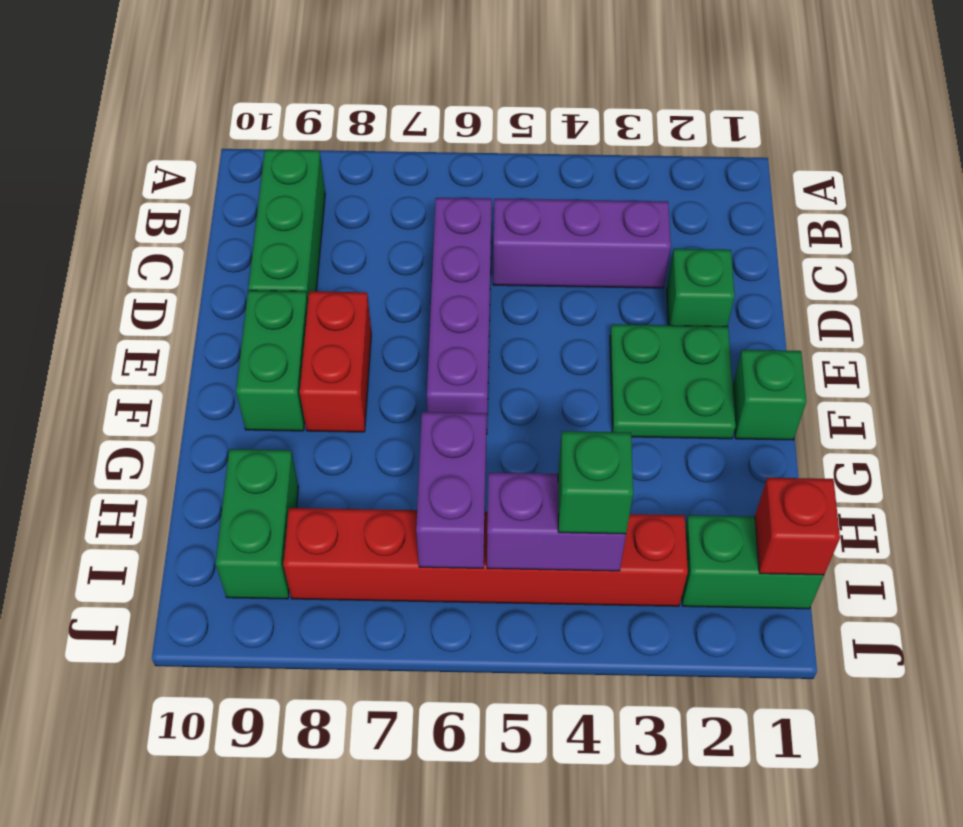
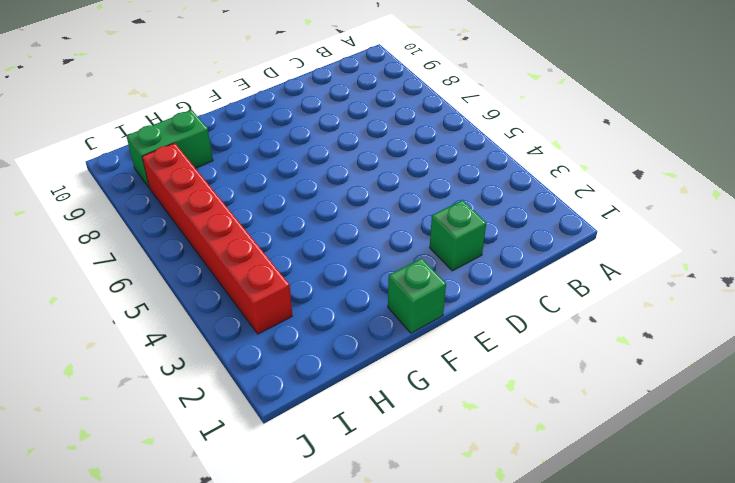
none -> green brick B9:D9 level 1
none -> purple brick C3:C5 level 1
none -> purple brick C6:F6 level 1

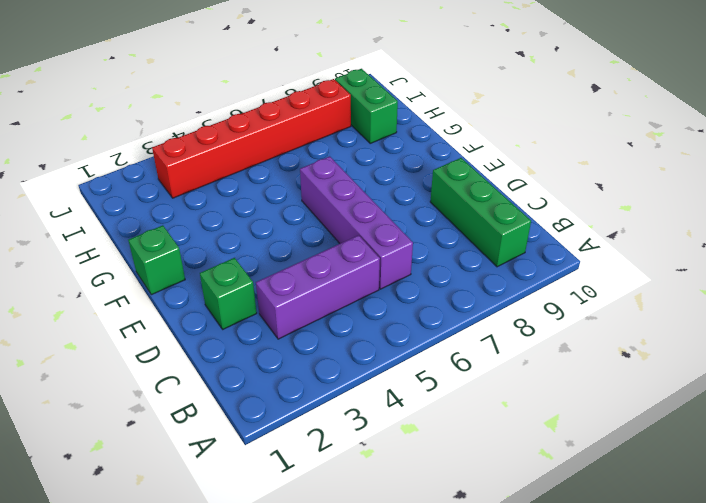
none -> green plate E2:F3 level 1
none -> red brick E8:F8 level 1
none -> green brick E9:F9 level 1

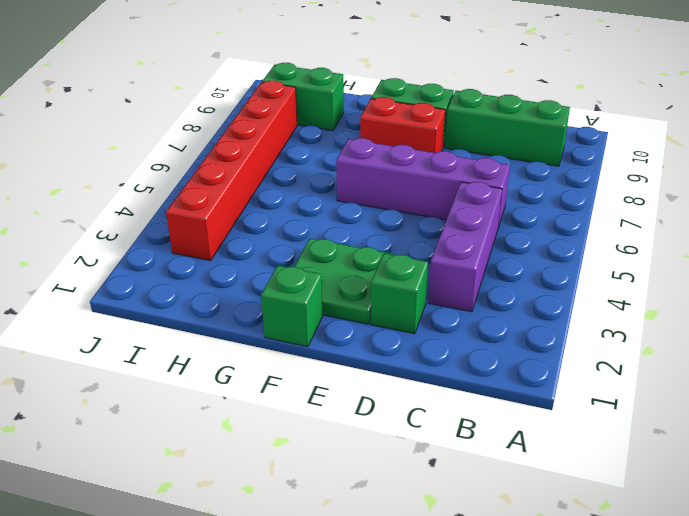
none -> green brick I1:I2 level 1
none -> purple brick H6:I6 level 2
none -> red brick I1 level 2

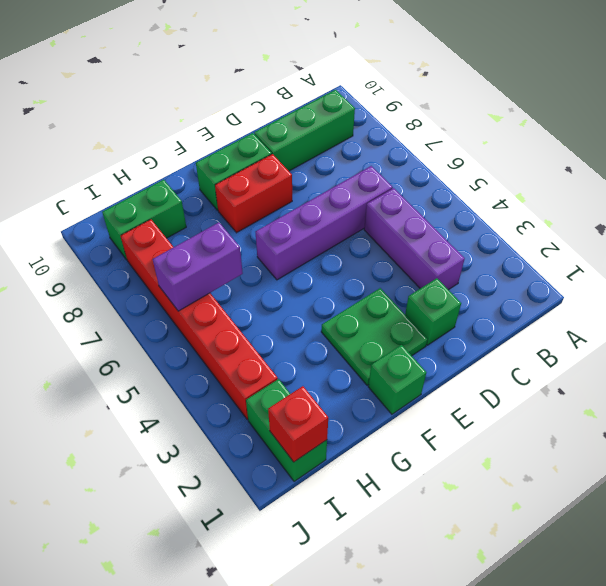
none -> purple brick I4:I5 level 2
none -> green brick I4 level 3

